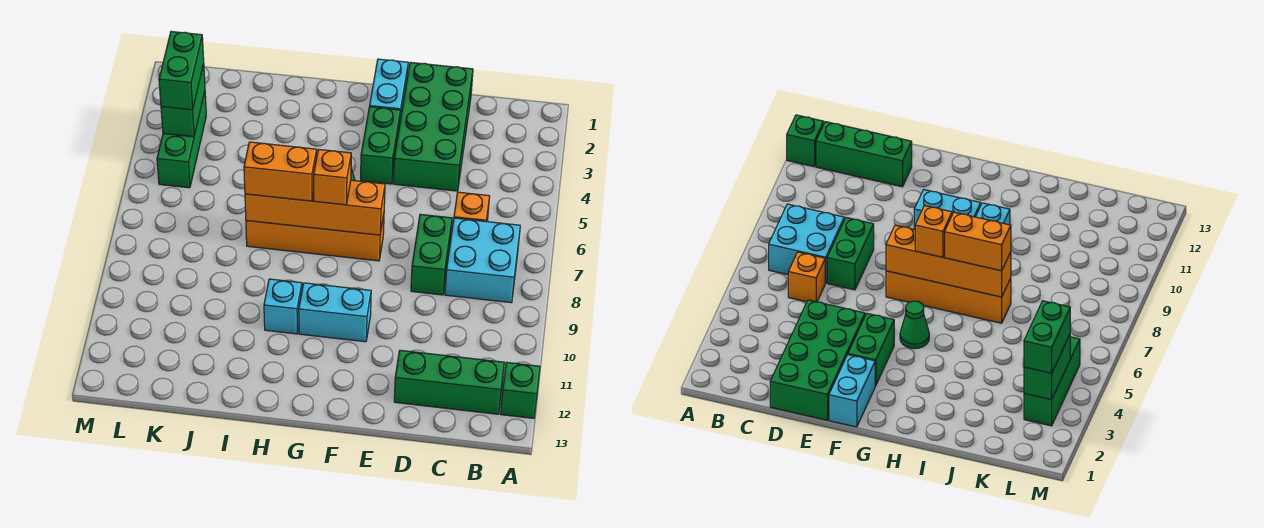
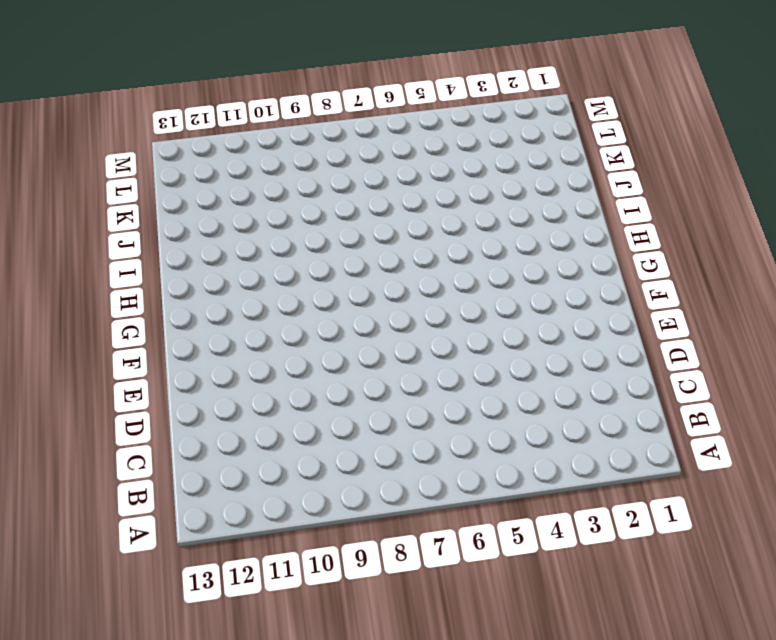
none -> green brick A12 level 1
none -> cyan brick B7:C8 level 1
none -> green brick B12:D12 level 1

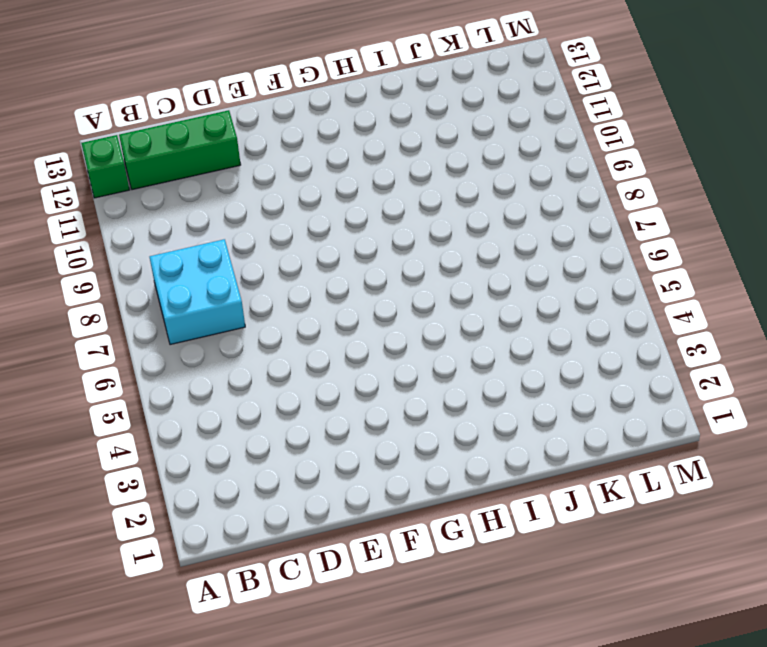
none -> orange brick C6 level 1
none -> green brick D1:E4 level 1
none -> green brick D7:D8 level 1

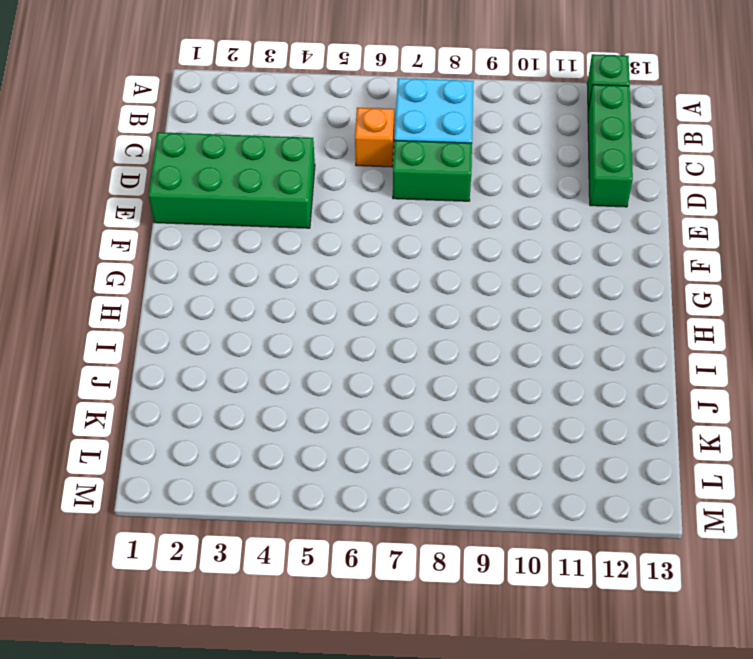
none -> cyan brick F1:F2 level 1
none -> green brick F3:F4 level 1
none -> orange brick F7:I7 level 1

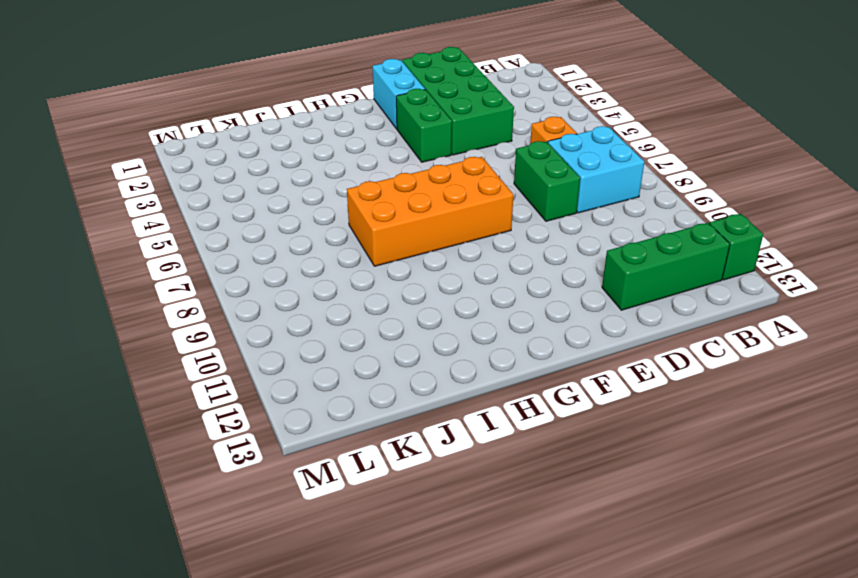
orange brick F7:I8 level 1 -> orange brick F7:I7 level 1
none -> cyan brick F10:G10 level 1
none -> green cone G5 level 1
none -> cyan brick H10 level 1

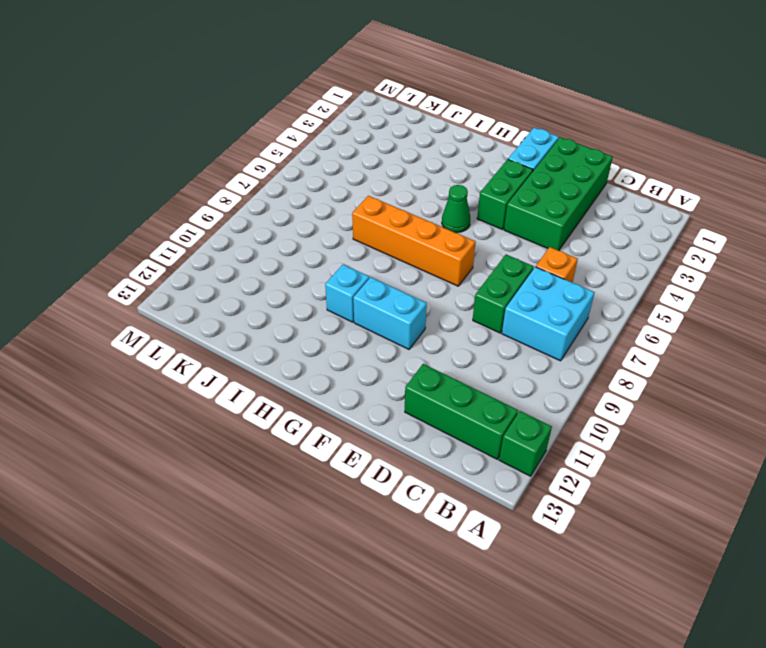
none -> green brick L3:L5 level 1
none -> orange brick F7:I7 level 2
none -> green brick L3:L4 level 2

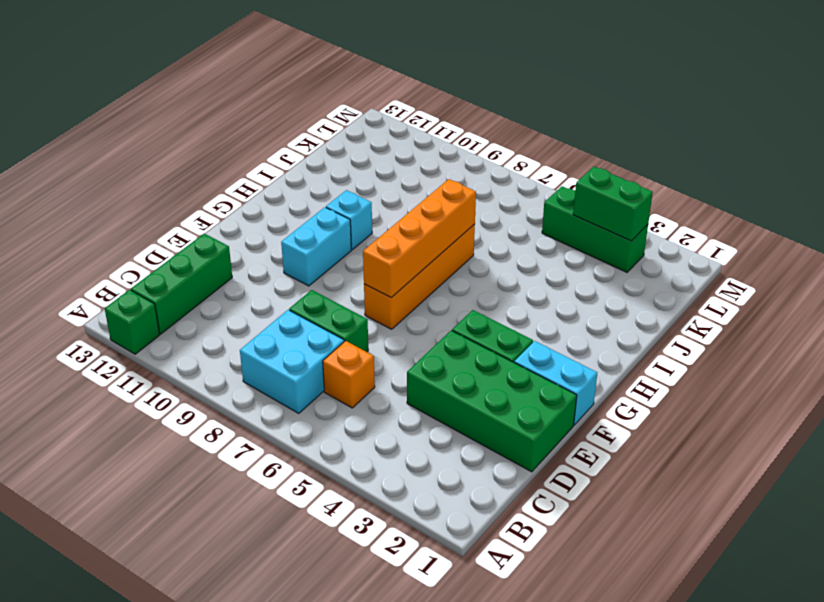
none -> green cone G5 level 1
none -> orange brick G7 level 3
none -> orange brick H7:I7 level 3

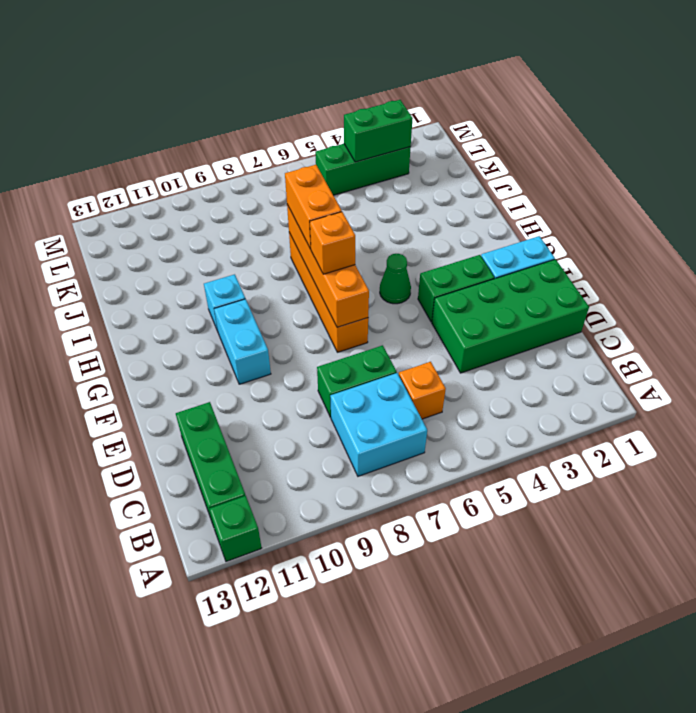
none -> green brick L3:L4 level 3

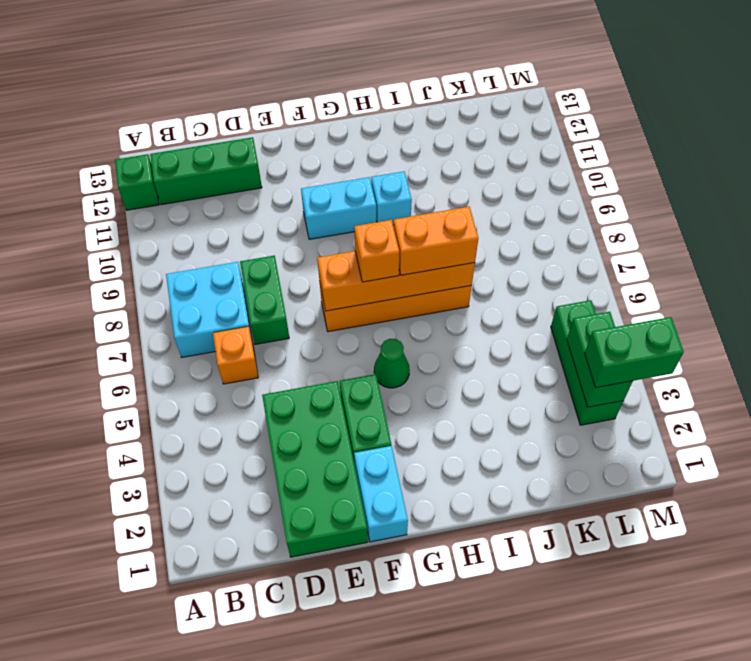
green brick L3:M3 level 3 -> green brick L3:L4 level 3

